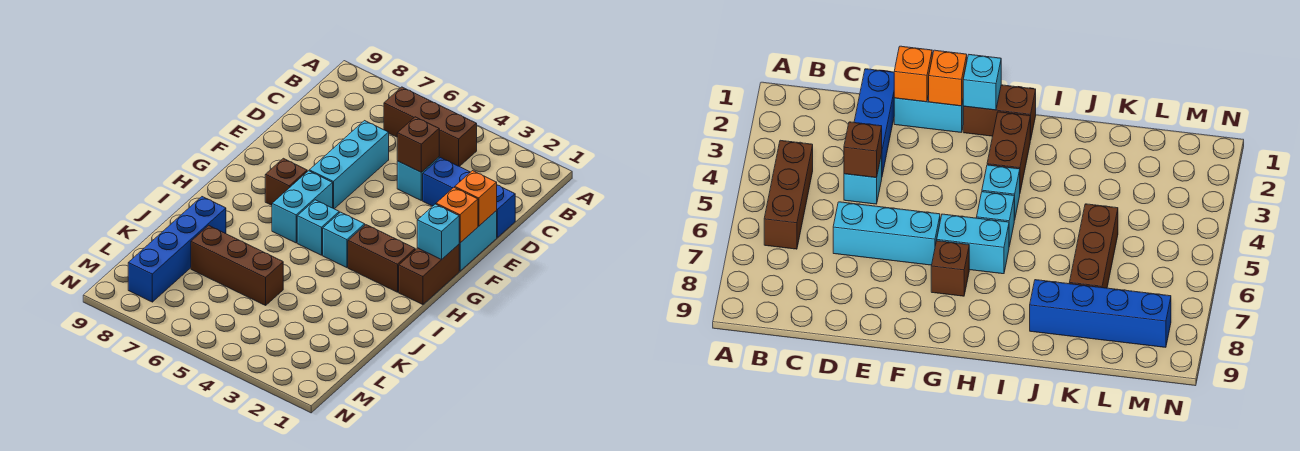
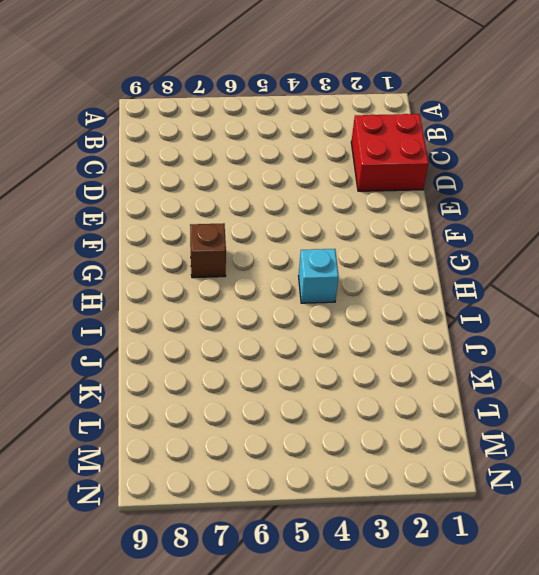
red brick C1:D2 level 1 -> blue brick D1:D3 level 1
none -> brown brick B4:B6 level 1
none -> cyan brick D4 level 1
none -> cyan brick D6:F6 level 1

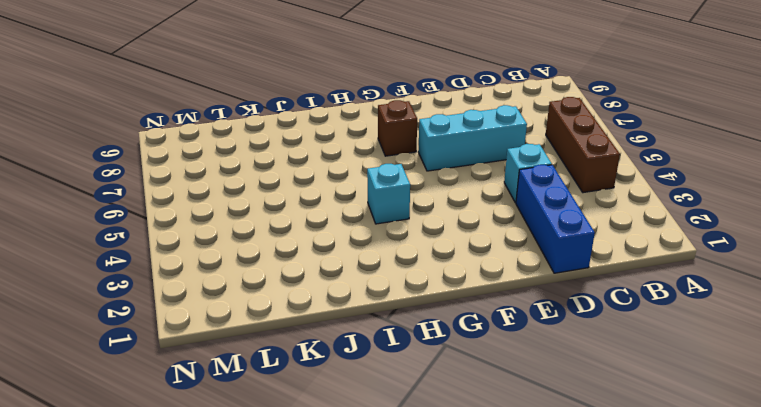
none -> cyan brick E1:F1 level 1
none -> brown brick G1:H1 level 1
none -> cyan brick G6:H6 level 1

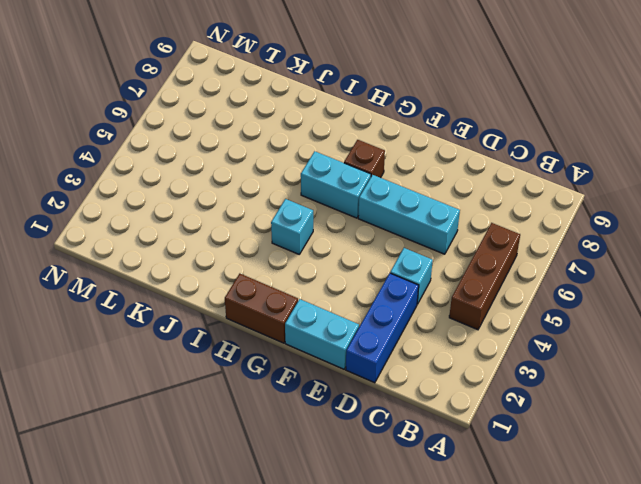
none -> brown brick H2:H3 level 1
none -> cyan brick H5 level 1
none -> blue brick J8:M8 level 1

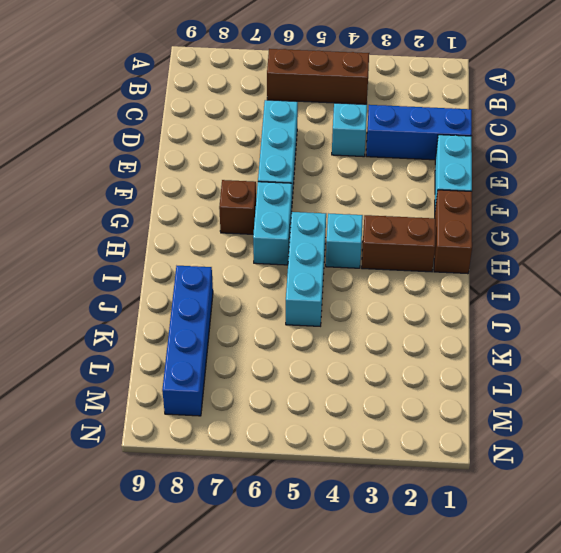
cyan brick H5:J5 level 1 -> cyan brick H5 level 1
none -> brown brick K5:K7 level 1
none -> brown brick D4 level 2
none -> orange brick E1 level 2

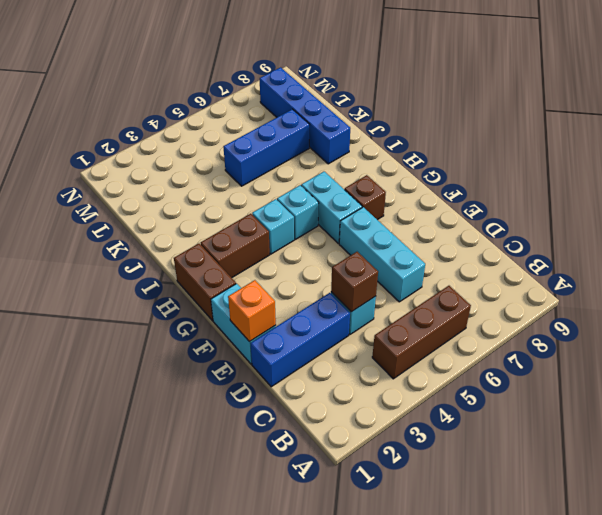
blue brick K5:K7 level 1 -> brown brick K5:K7 level 1
none -> orange brick F1 level 2
none -> cyan brick G1 level 2

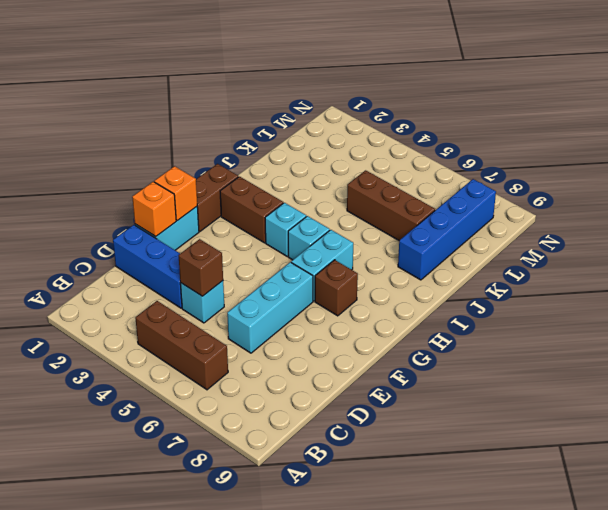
none -> cyan brick G1 level 2

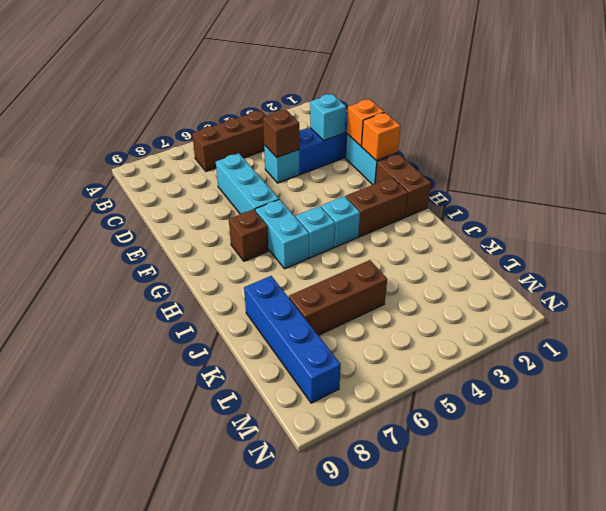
cyan brick D2 level 2 -> cyan brick G1 level 2

